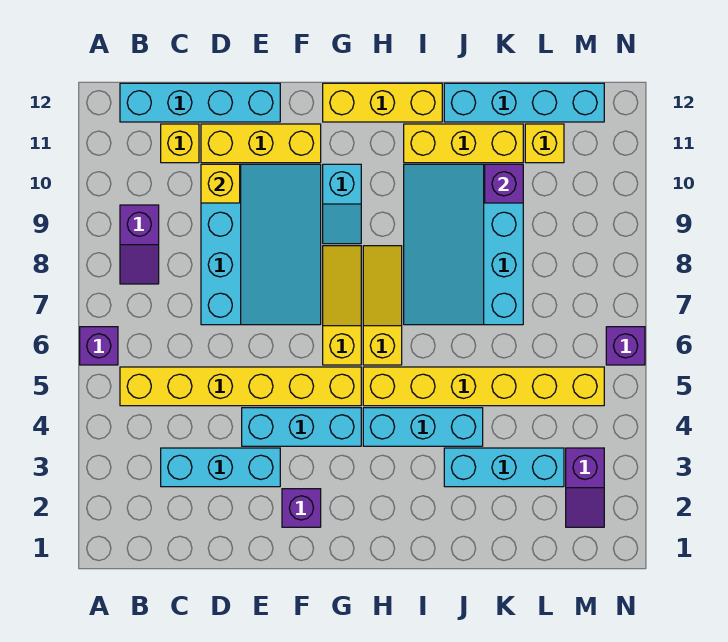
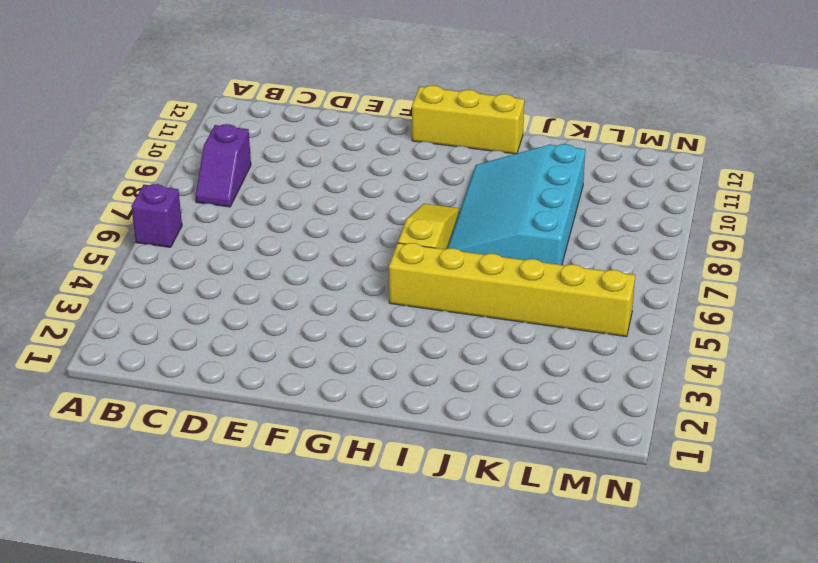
none -> yellow brick B5:G5 level 1
none -> cyan brick B12:E12 level 1
none -> cyan brick C3:E3 level 1

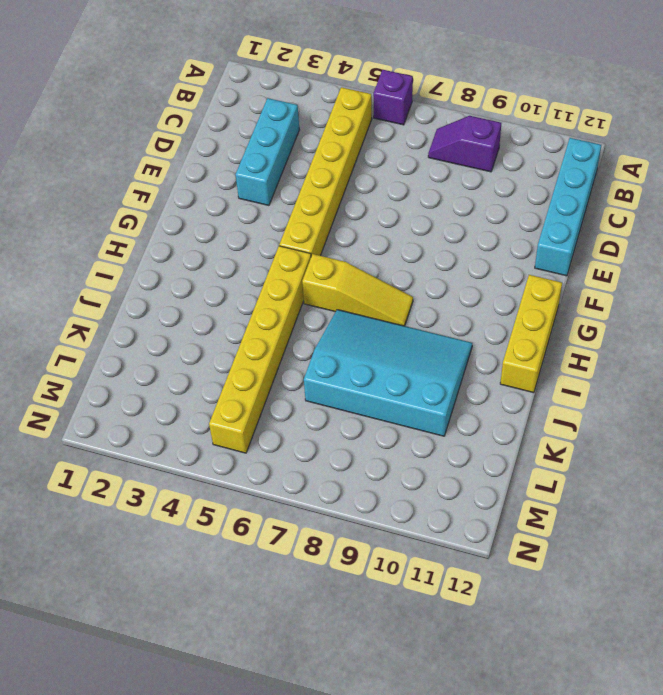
none -> yellow brick C11 level 1
none -> cyan slope D7:F10 level 1 top D
none -> yellow brick D11:F11 level 1

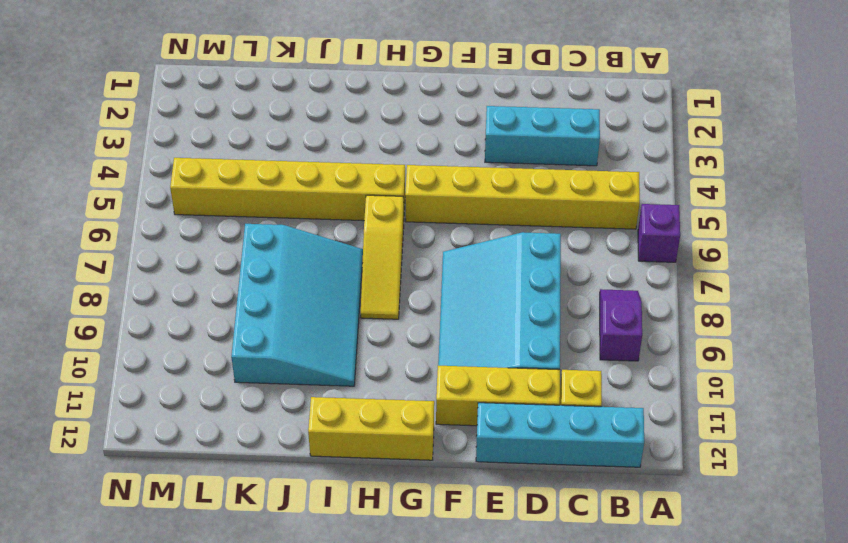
none -> cyan brick E4:G4 level 1
none -> purple brick F2 level 1
none -> yellow slope G6:G8 level 1 top 6

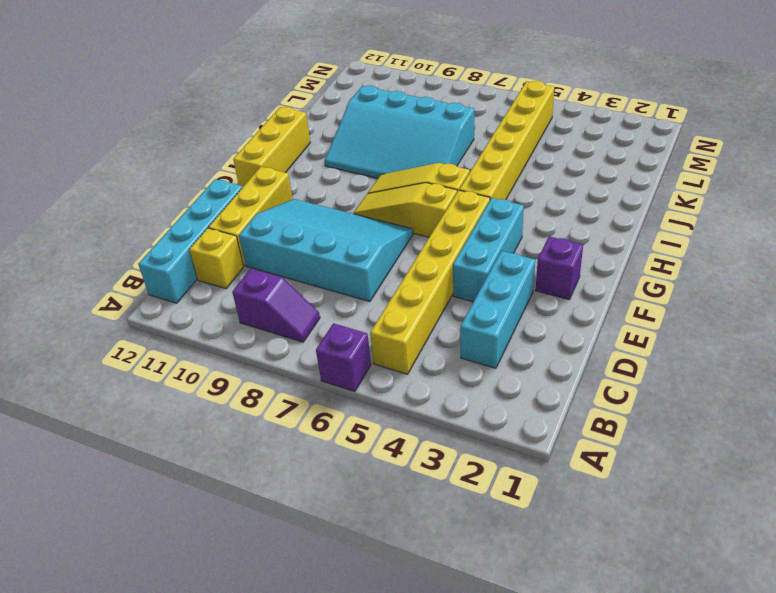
none -> cyan slope G9:G10 level 1 top 10
none -> cyan brick H4:J4 level 1
none -> yellow brick I11:K11 level 1

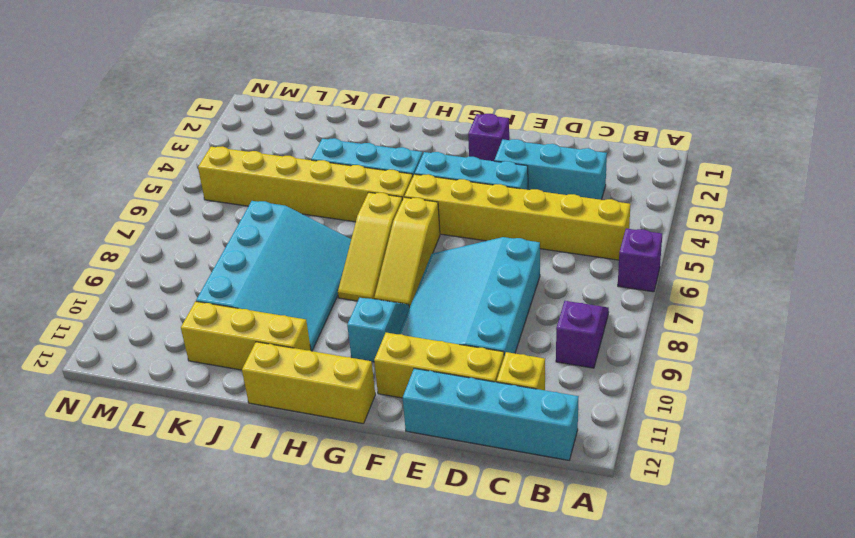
none -> cyan brick J3:L3 level 1
none -> cyan brick J12:M12 level 1
none -> yellow brick L11 level 1

